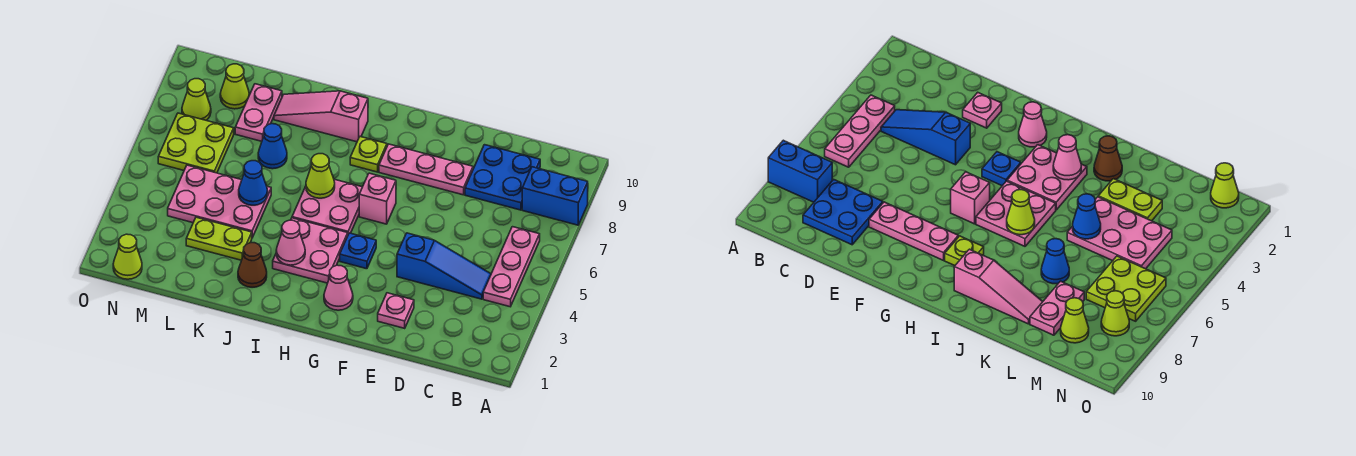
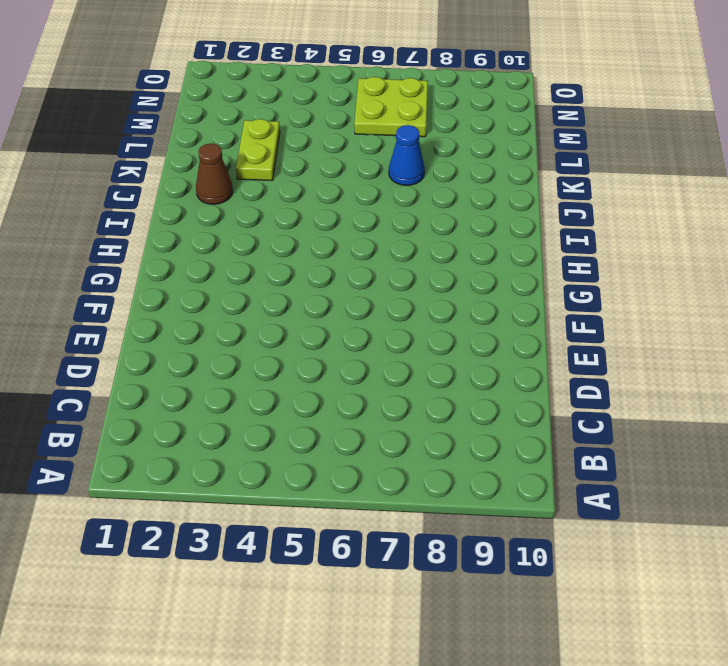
none -> blue brick A8:B8 level 1
none -> pink plate B4:B6 level 1
none -> blue slope C4:E4 level 1 top E

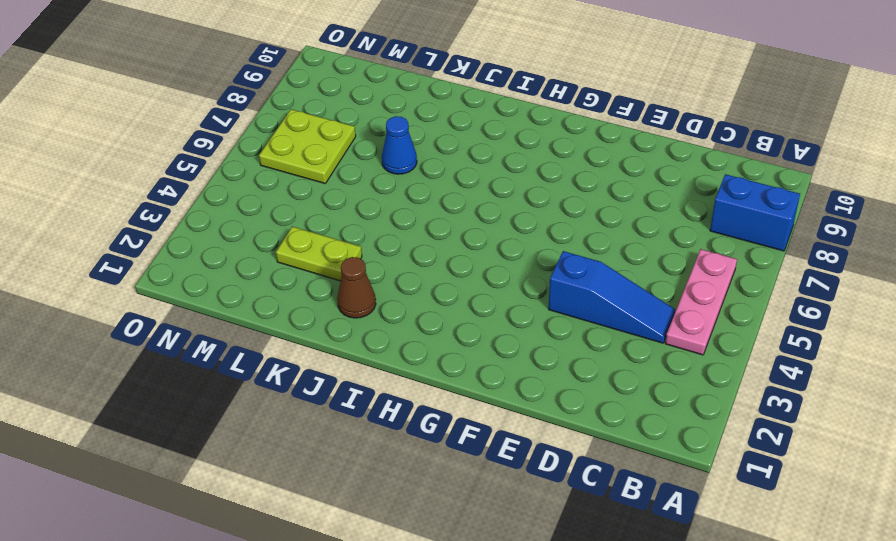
none -> blue plate C8:D9 level 1
none -> pink plate E2 level 1
none -> pink plate E8:G8 level 1

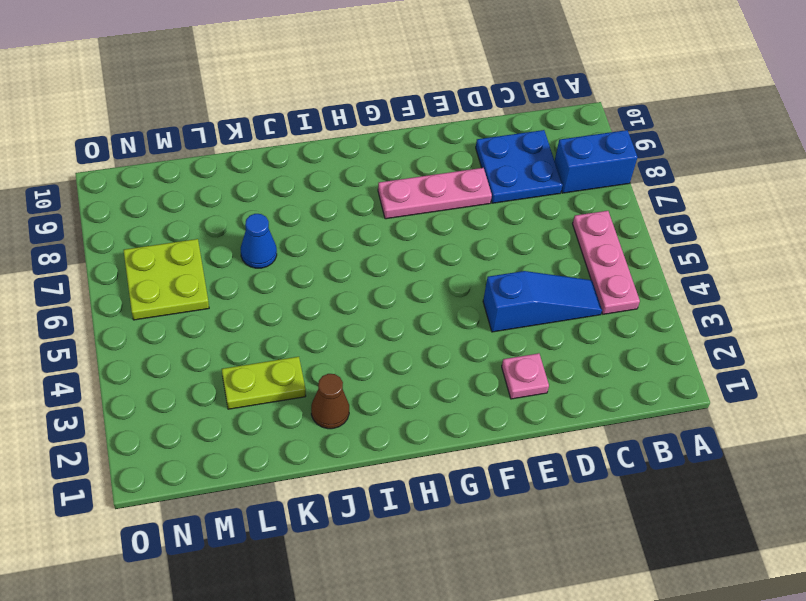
none -> pink cone G2 level 1
none -> blue plate G4 level 1
none -> pink brick G6 level 1

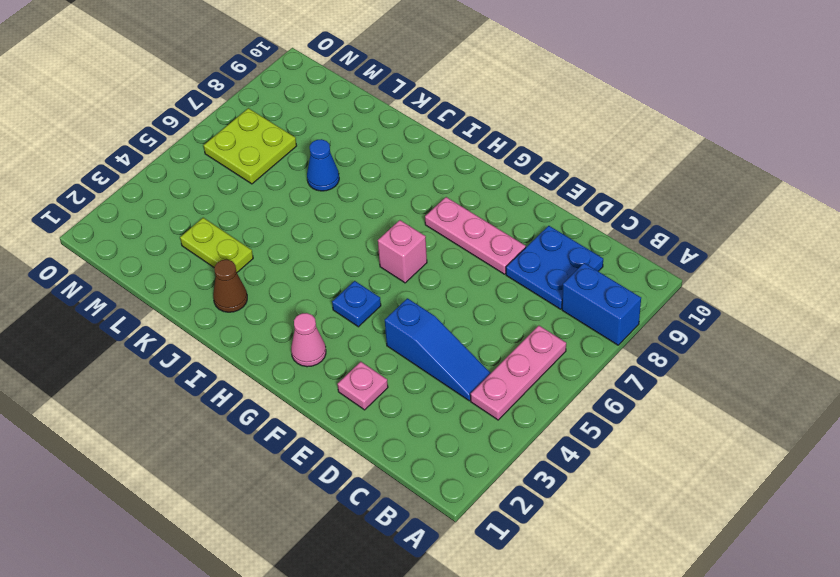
none -> pink plate H3:I4 level 1
none -> pink plate H5:I6 level 1
none -> lime plate H8 level 1

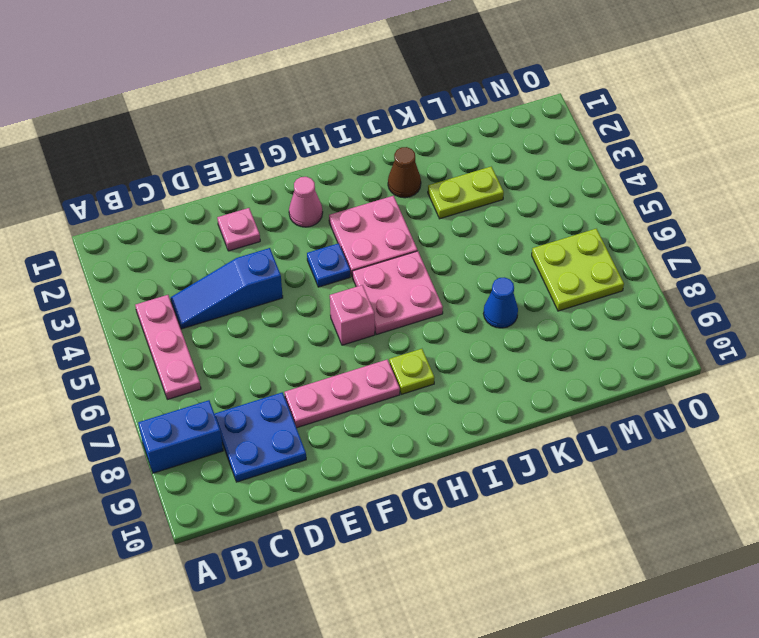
none -> pink slope I9:K9 level 1 top I
none -> pink plate K4:M5 level 1
none -> pink plate L8:L9 level 1

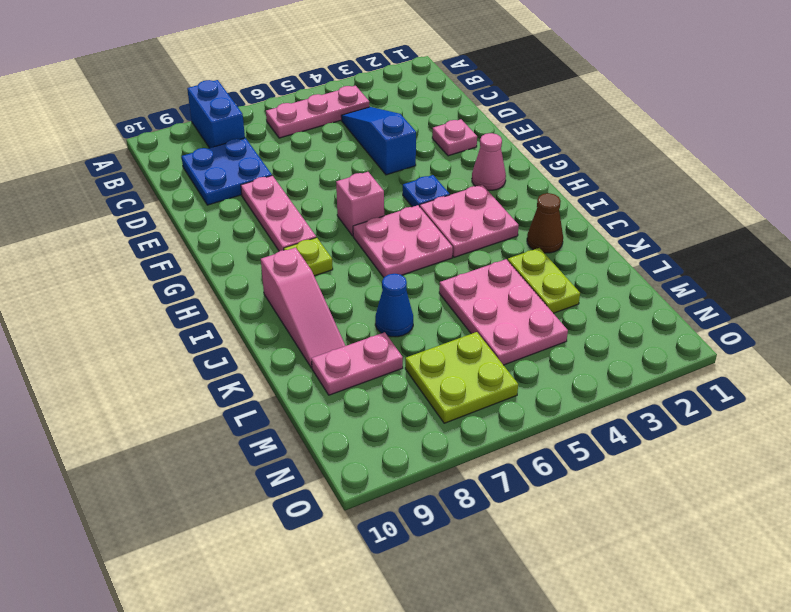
none -> lime cone M9 level 1
none -> lime cone N1 level 1
none -> lime cone N8 level 1

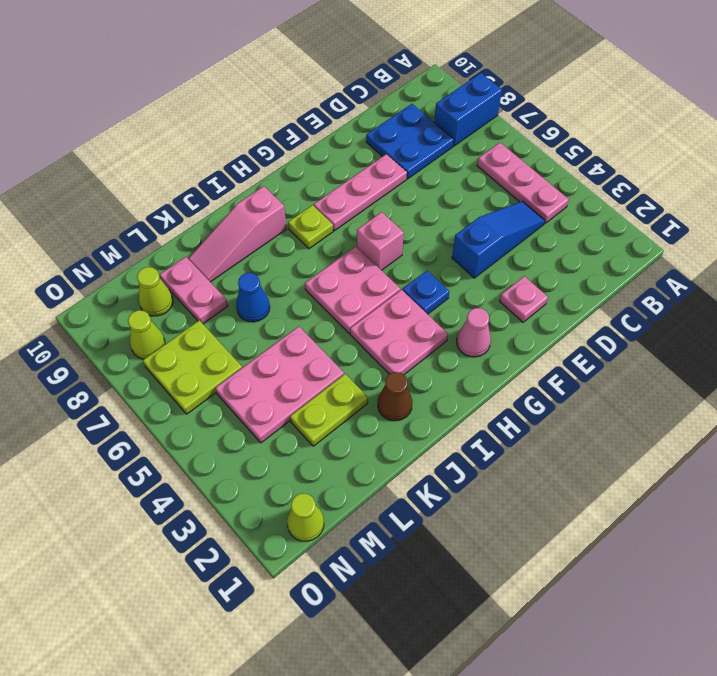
none -> pink cone I3 level 2
none -> lime cone I6 level 2
none -> blue cone K5 level 2

